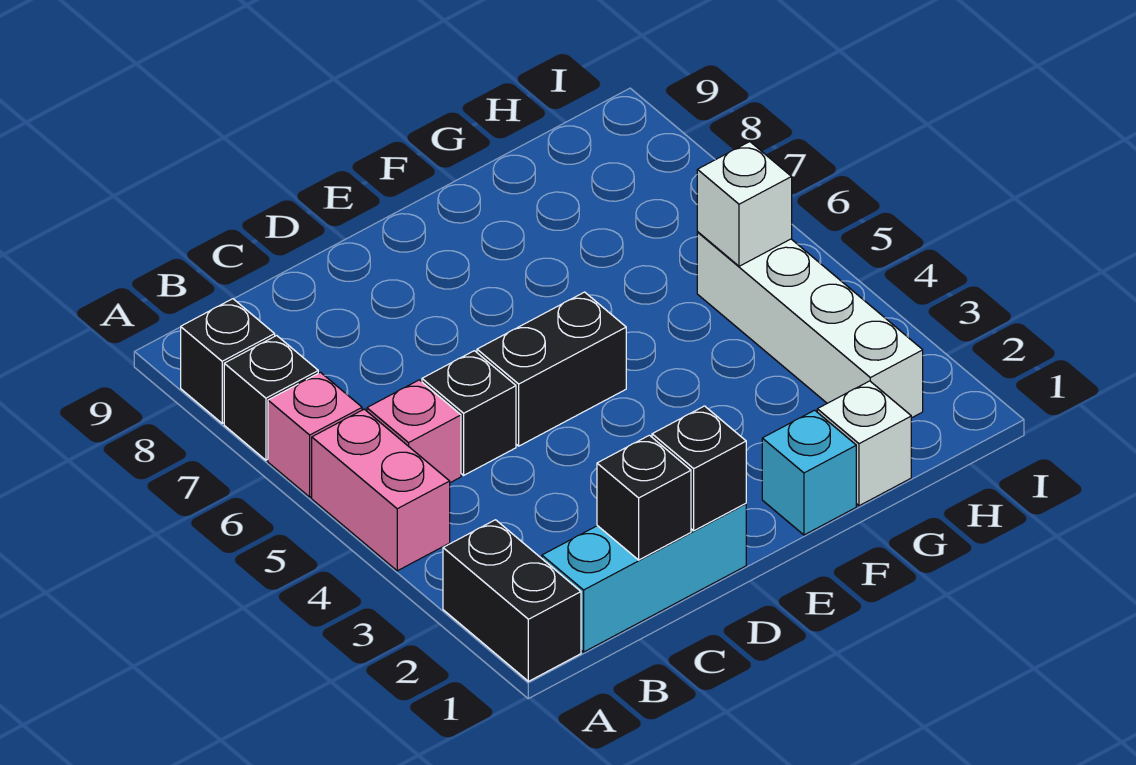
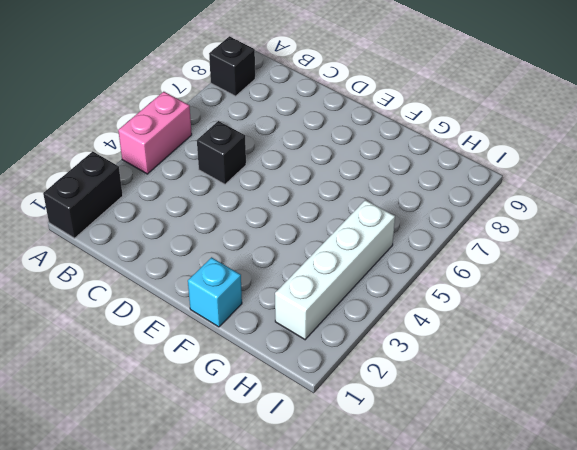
none -> pink brick A6 level 1
none -> black brick A7 level 1
none -> cyan brick B1:D1 level 1

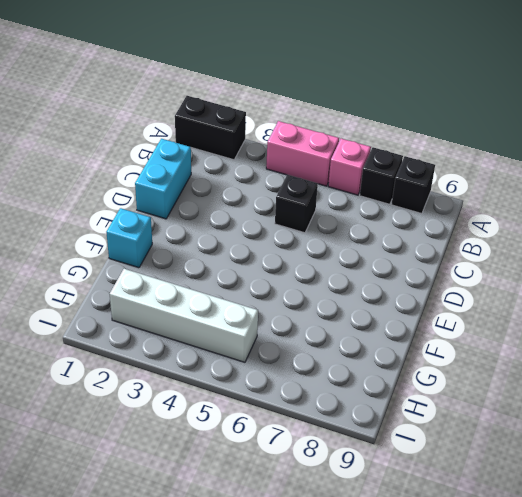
cyan brick C1:D1 level 1 -> cyan brick B1:D1 level 1
none -> pink brick B5 level 1
none -> black brick D5:E5 level 1
none -> white brick G1 level 1

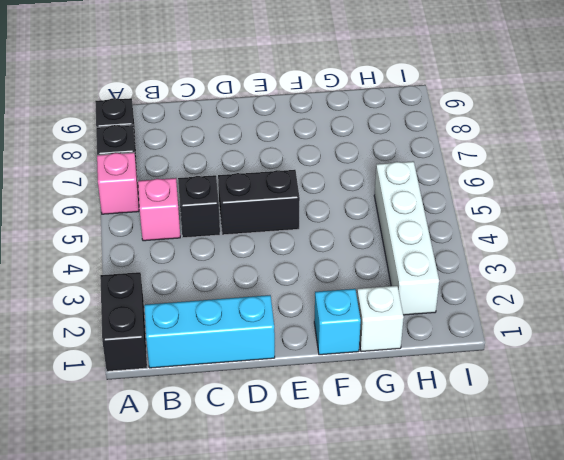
none -> pink brick A4:A5 level 1
none -> black brick C1 level 2
none -> black brick D1 level 2

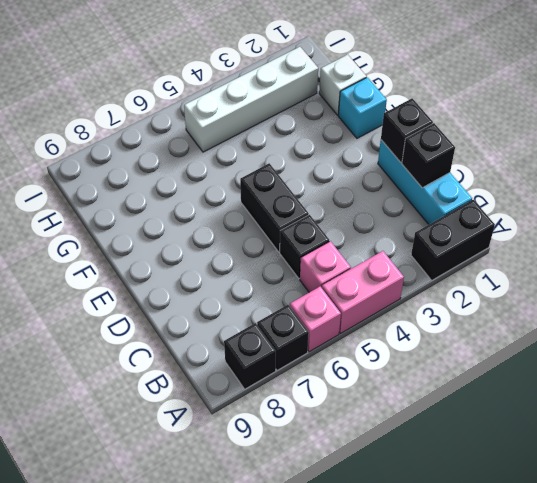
none -> white brick H5 level 2

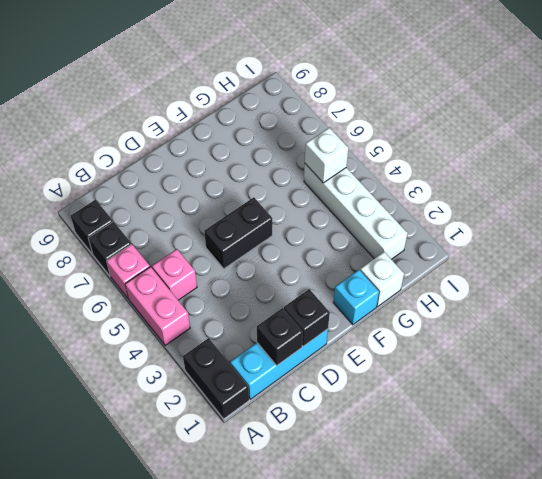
none -> black brick C5 level 1

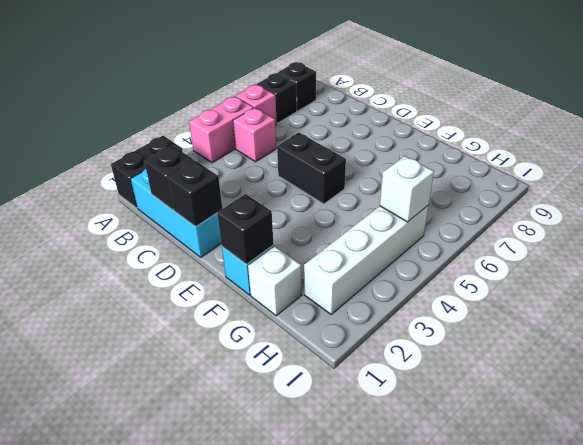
black brick F1 level 2 -> black brick C5 level 1

